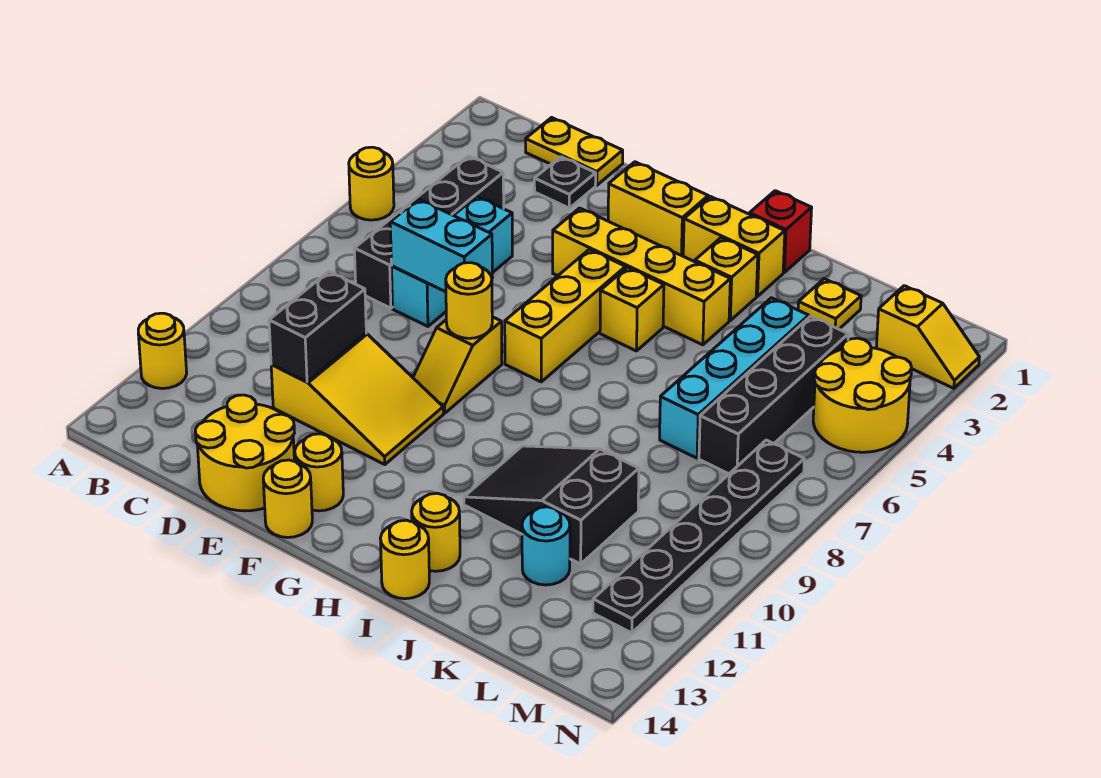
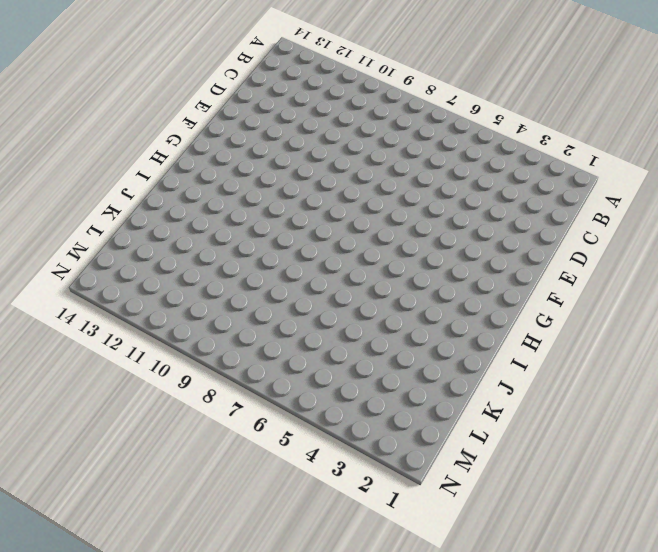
none -> yellow round brick A5 level 1
none -> yellow round brick A12 level 1
none -> yellow plate C1:D1 level 1
none -> black brick C4:C7 level 1

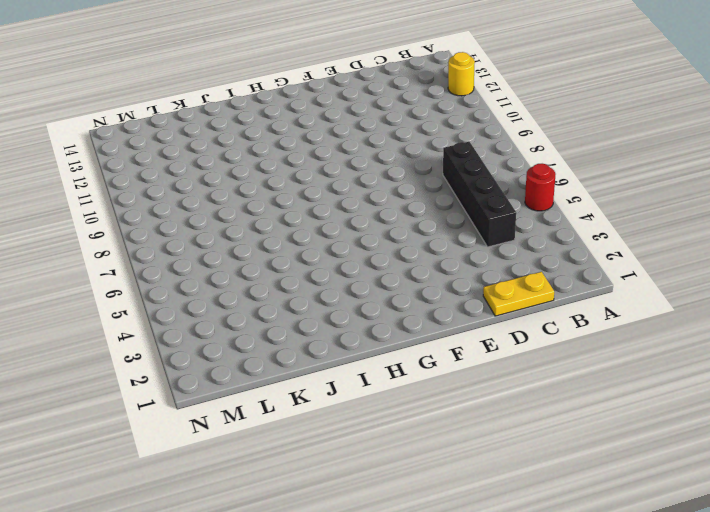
red round brick A5 level 1 -> yellow round brick A5 level 1
none -> black plate D2 level 1
none -> cyan brick D5:D7 level 1
none -> yellow slope D10:F11 level 1 top D
none -> yellow round brick D13:E14 level 1

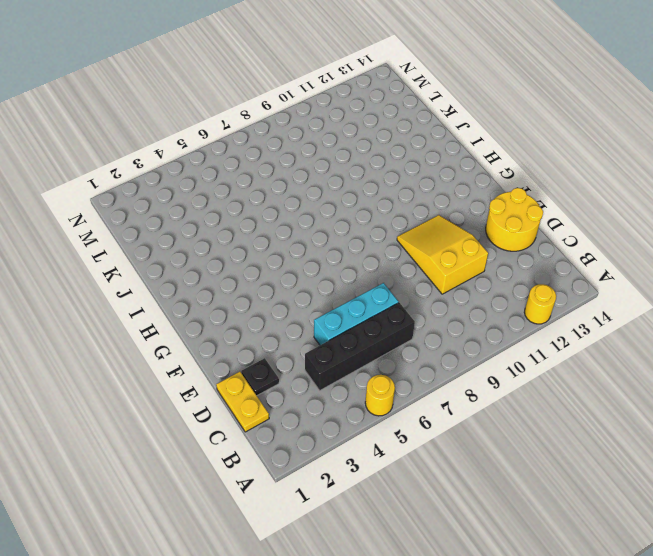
none -> yellow brick F2:G2 level 1
none -> yellow brick F4:I4 level 1
none -> yellow slope F8:F9 level 1 top 8
none -> yellow round brick F13 level 1

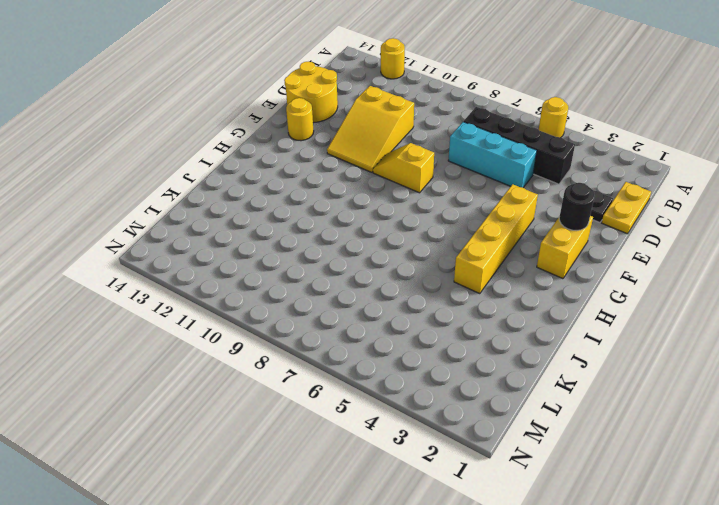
black round brick F2 level 2 -> none
none -> yellow round brick F14 level 1
none -> yellow brick G5:G7 level 1
none -> yellow brick H2:I2 level 1
none -> yellow brick H5 level 1

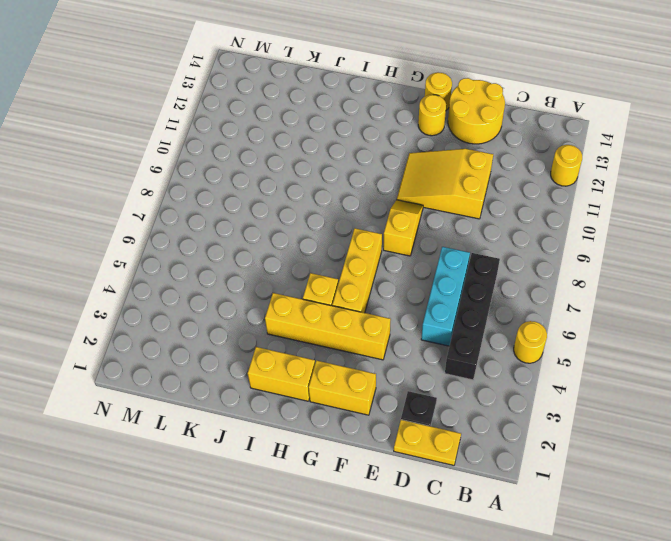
none -> red brick I1 level 1
none -> yellow brick I3 level 1
none -> black slope I10:K11 level 1 top K
none -> yellow round brick I13 level 1

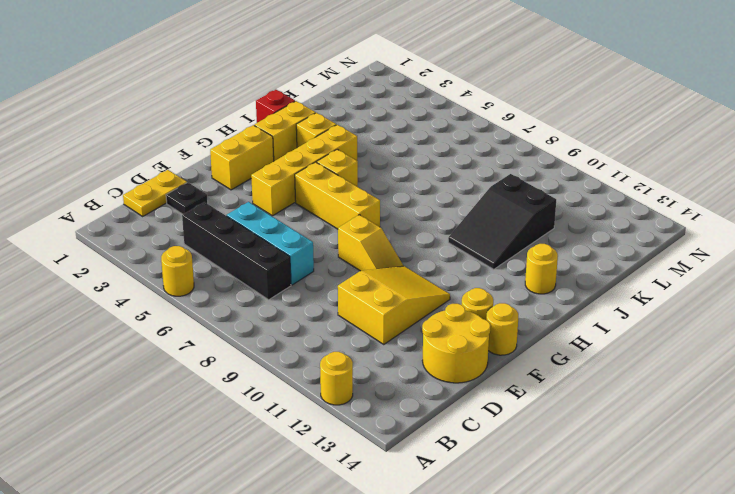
none -> yellow round brick I14 level 1
none -> yellow plate K2 level 1
none -> cyan brick K4:K7 level 1
none -> cyan round brick K12 level 1

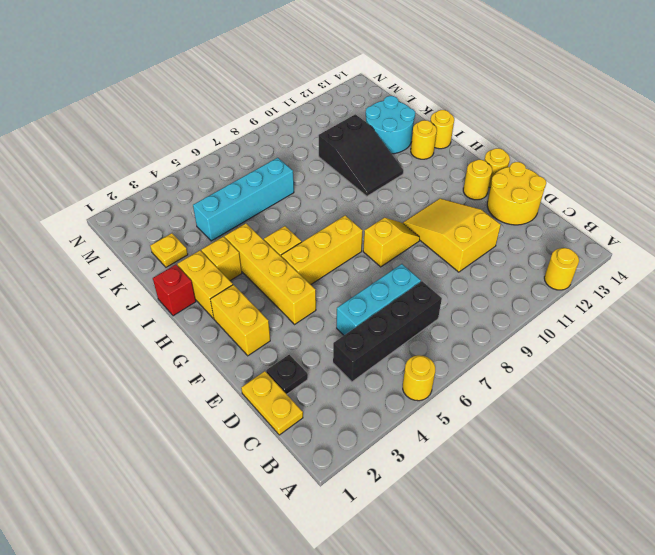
cyan round brick J12:K13 level 1 -> cyan round brick K12 level 1
none -> black brick L4:L7 level 1
none -> yellow slope M2:N2 level 1 top M
none -> yellow round brick M4:N5 level 1
none -> black plate M7:M12 level 1

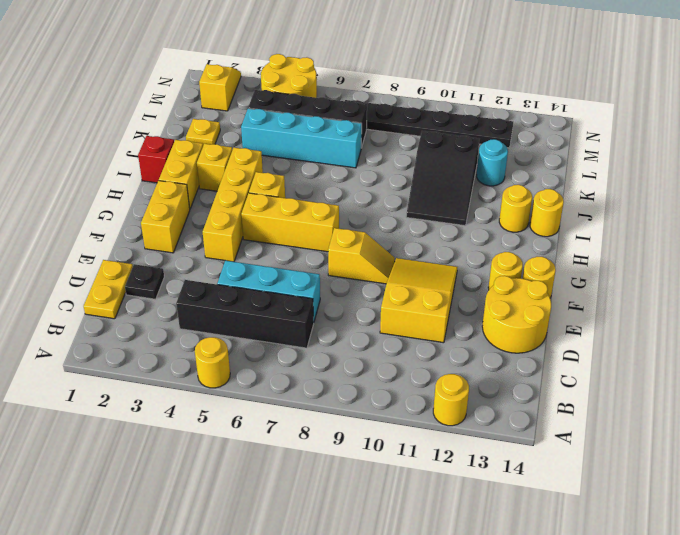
none -> cyan brick D7:E7 level 2
none -> black brick D10:D11 level 2
none -> yellow round brick F8 level 2

